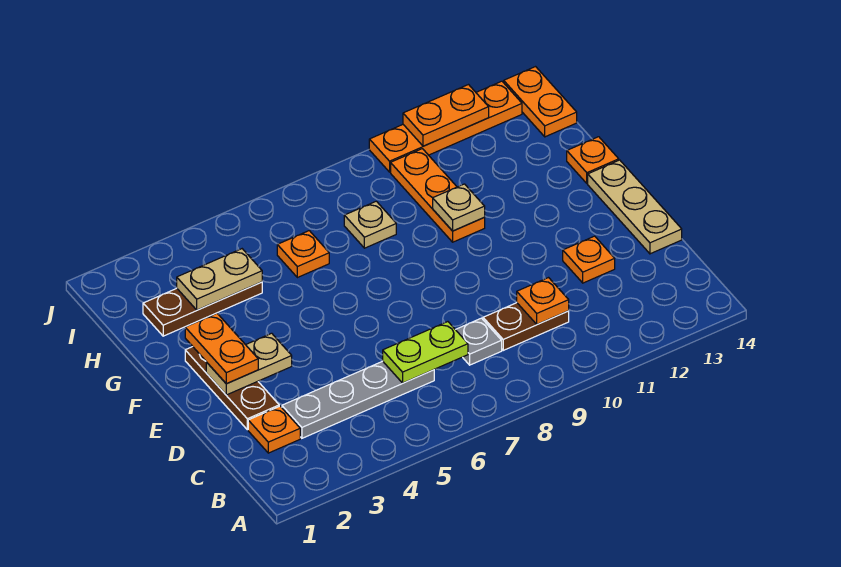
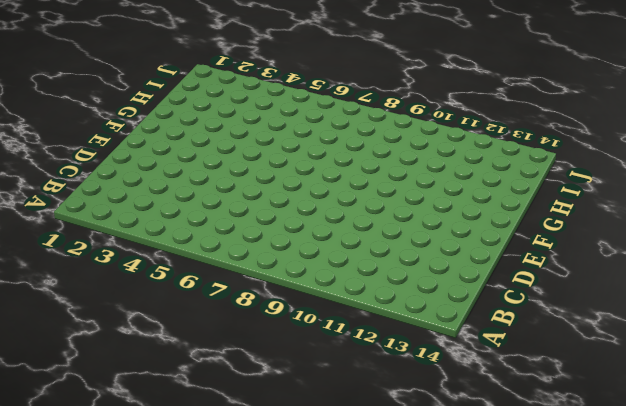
none -> orange plate C2 level 1
none -> grey plate C3:C6 level 1
none -> grey plate C8 level 1

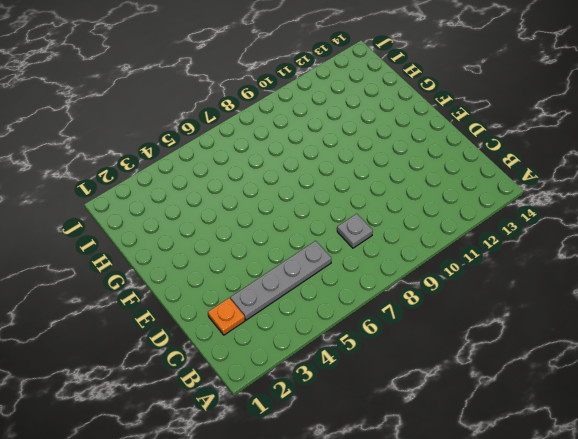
none -> brown plate C9:C10 level 1
none -> brown plate D2:F2 level 1
none -> orange plate D12 level 1

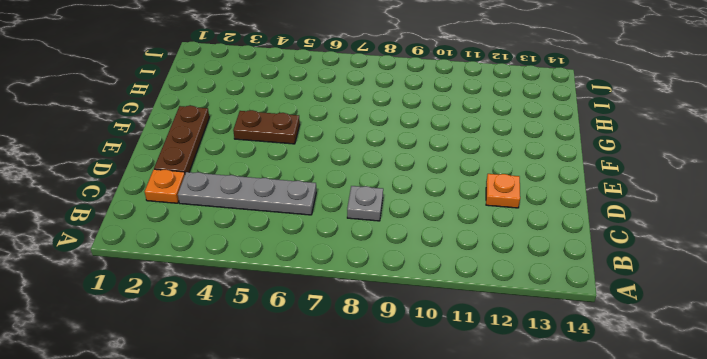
brown plate F4:F5 level 1 -> brown plate C9:C10 level 1
none -> tan plate D14:F14 level 1
none -> orange plate G10:I10 level 1
none -> orange plate G14 level 1

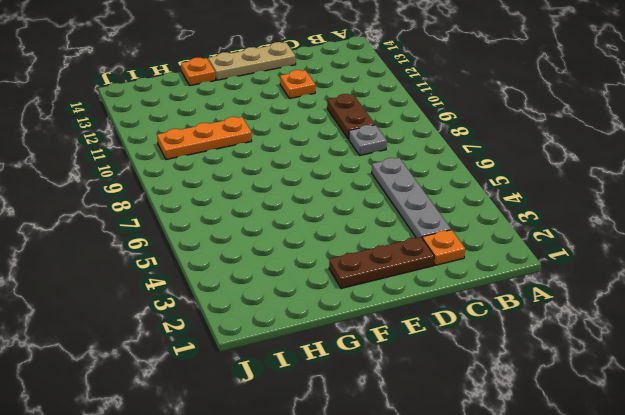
none -> brown plate H2:H4 level 1
none -> orange plate H6 level 1
none -> tan plate H8 level 1

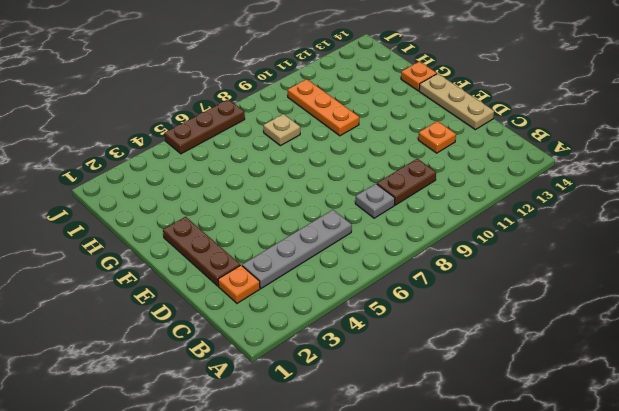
brown plate J5:J7 level 1 -> brown plate H2:H4 level 1
none -> orange plate H6 level 1
none -> orange plate I14:J14 level 1
none -> orange plate J10:J13 level 1

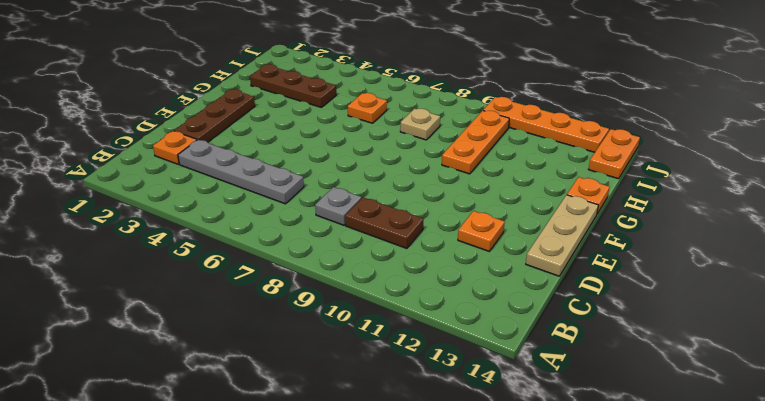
none -> lime plate C6:C7 level 2
none -> orange plate C10 level 2
none -> tan plate E2:E3 level 2

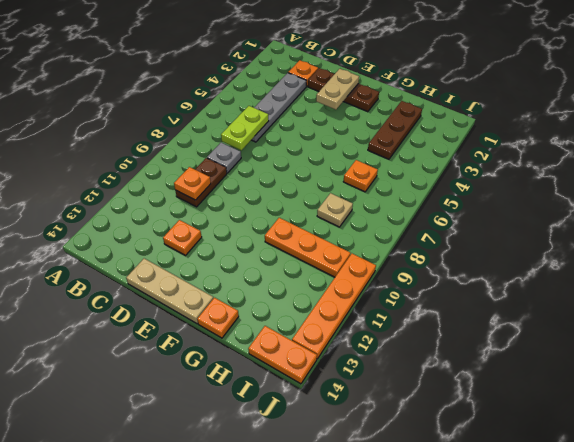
none -> tan plate G10 level 2
none -> tan plate H3:H4 level 2
none -> orange plate J11:J12 level 2

